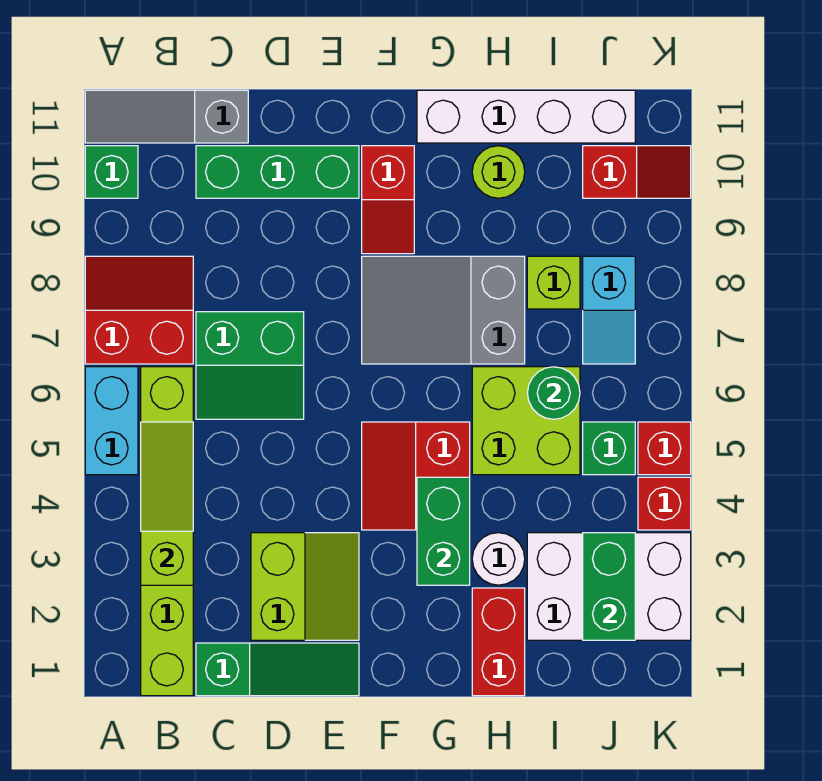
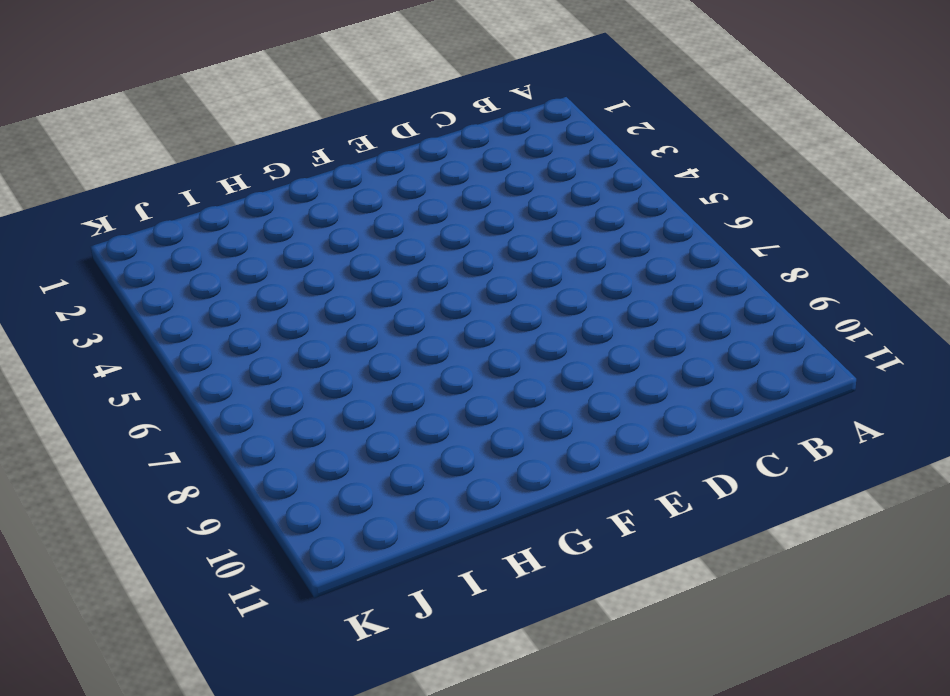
none -> cyan brick A5:A6 level 1
none -> red slope A7:B8 level 1 top 7
none -> green brick A10 level 1

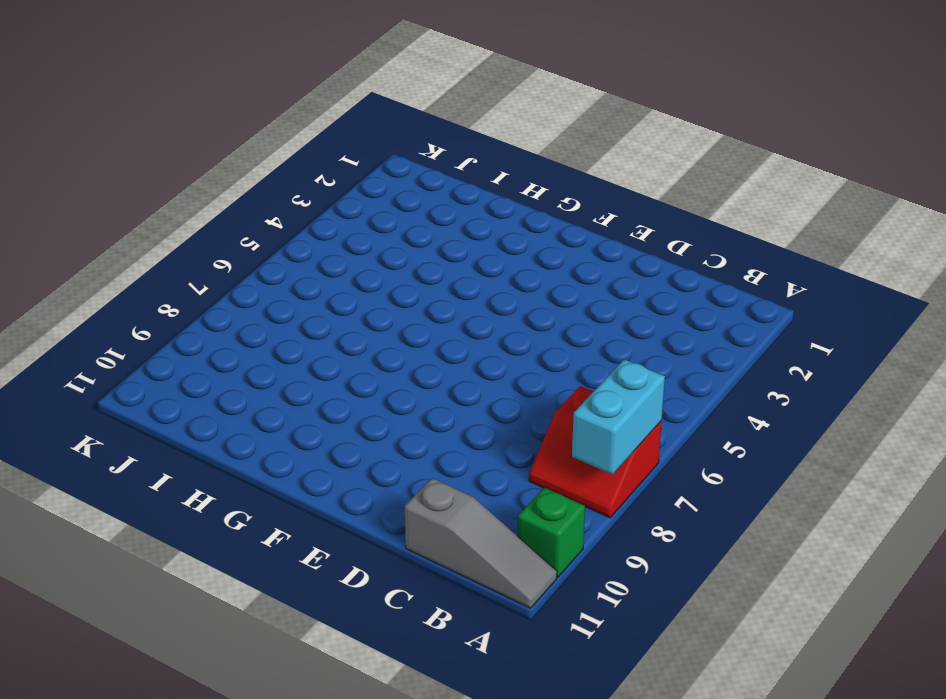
cyan brick A7:A8 level 2 -> cyan brick A5:A6 level 1
none -> lime brick B1:B6 level 1
none -> green slope C1:E1 level 1 top C
none -> green slope C6:D7 level 1 top 7

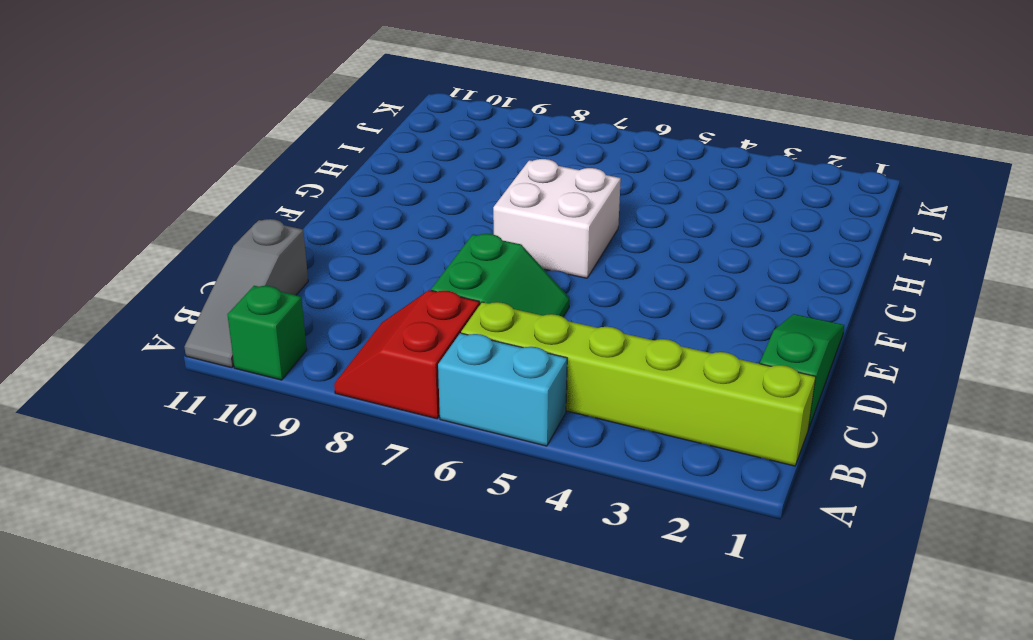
white brick F6:G7 level 1 -> grey slope F7:H8 level 1 top H
none -> green brick C10:E10 level 1
none -> lime slope D2:E3 level 1 top D
none -> red slope F4:G5 level 1 top G

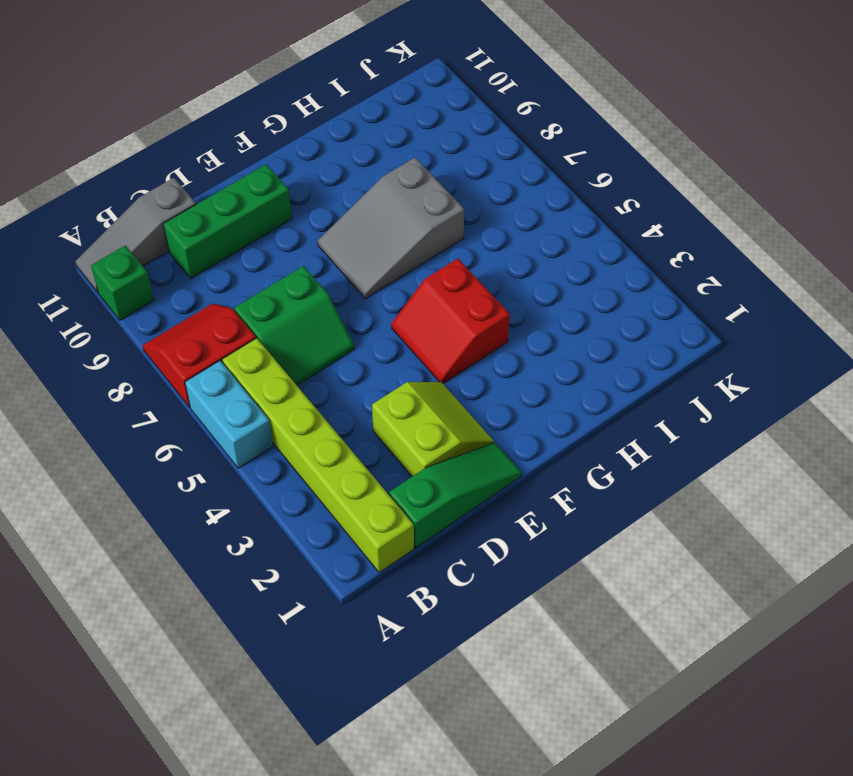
none -> red slope F9:F10 level 1 top 10
none -> white brick G11:J11 level 1
none -> red brick H1:H2 level 1

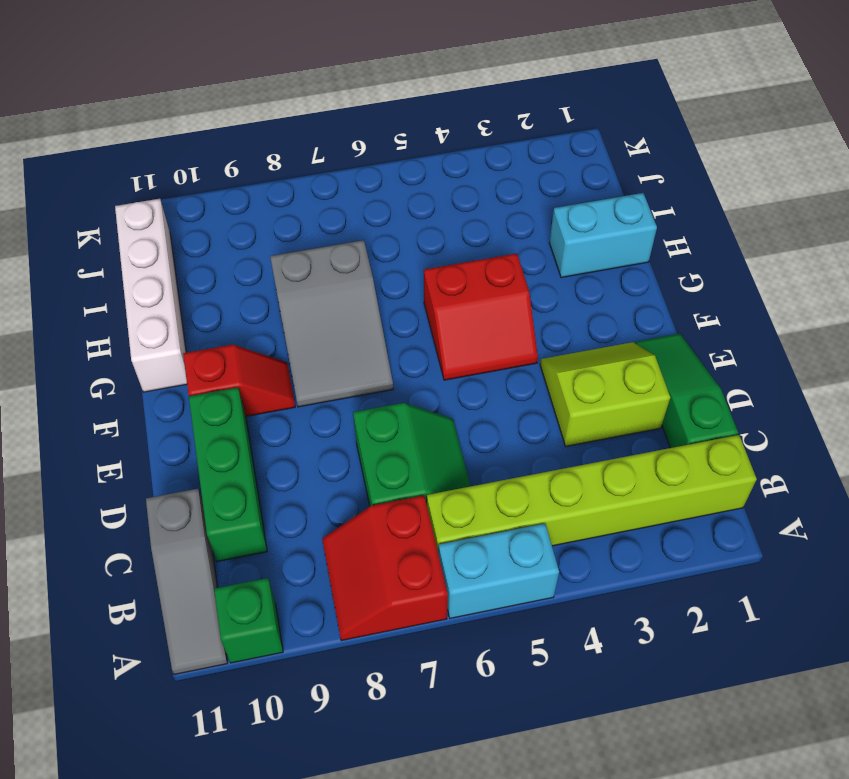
cyan brick H1:H2 level 1 -> red brick H1:H2 level 1
none -> white round brick H3 level 1
none -> lime brick H5:I6 level 1
none -> lime round brick H10 level 1

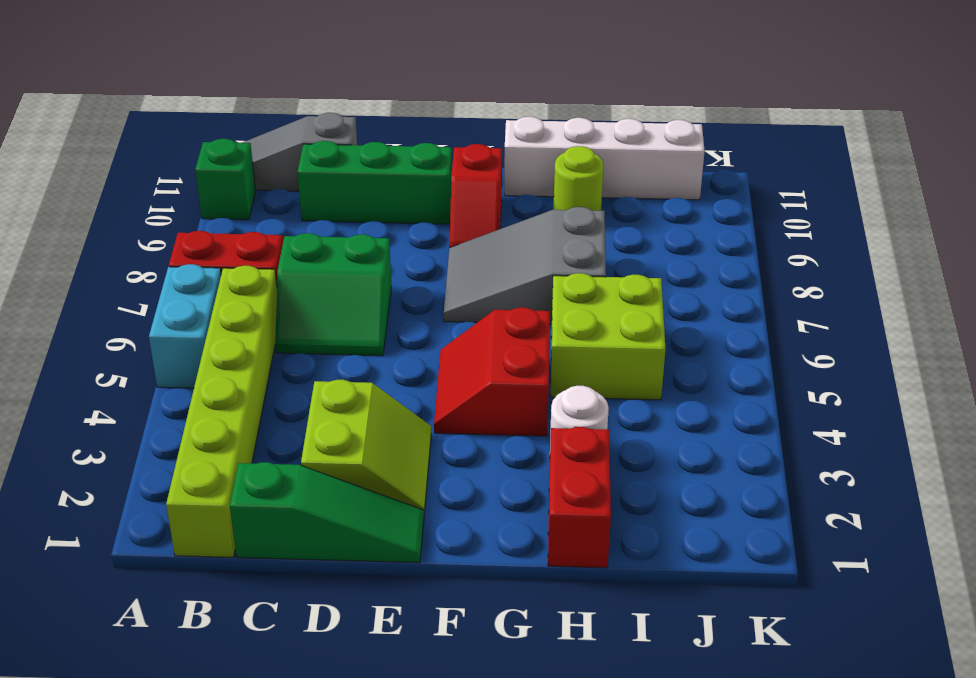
none -> white brick I2:K3 level 1
none -> lime brick I8 level 1
none -> green brick J5 level 1

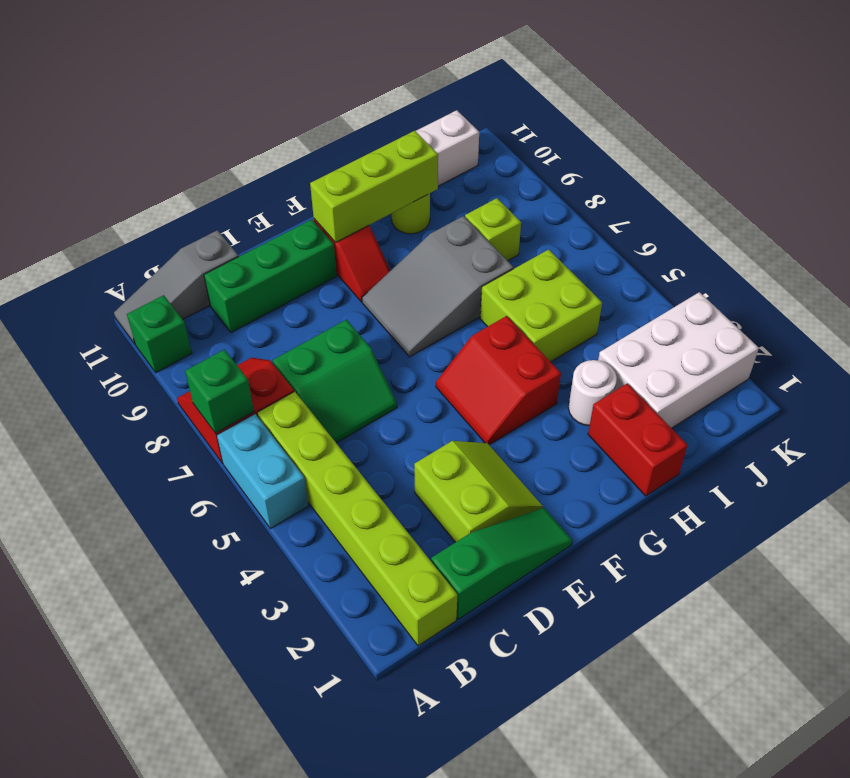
green brick A7 level 2 -> green brick J5 level 1
lime brick F10:H10 level 2 -> none
none -> cyan slope J7:J8 level 1 top 8
none -> red slope J10:K10 level 1 top J
none -> red brick K4 level 1

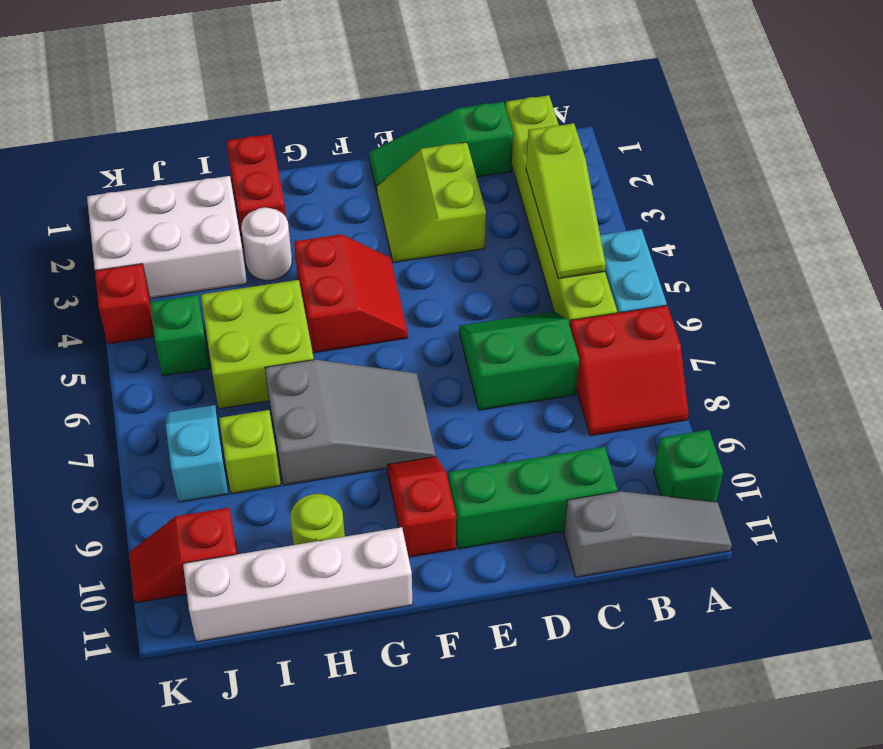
none -> red brick K5 level 1
none -> green brick G3:G4 level 2
none -> green round brick I6 level 2

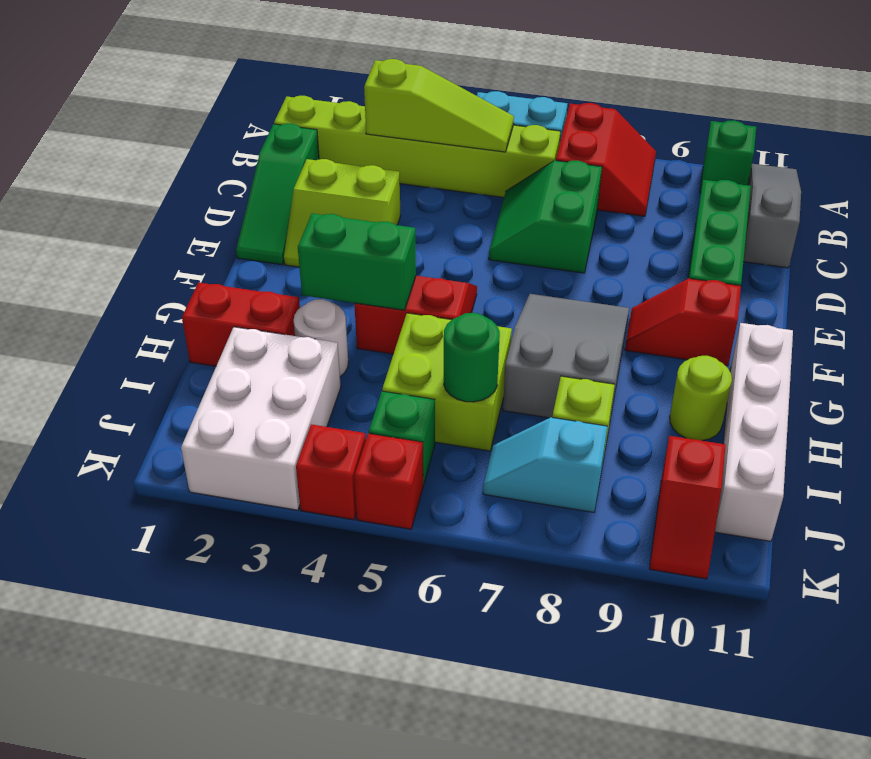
none -> green brick J2:J3 level 2

